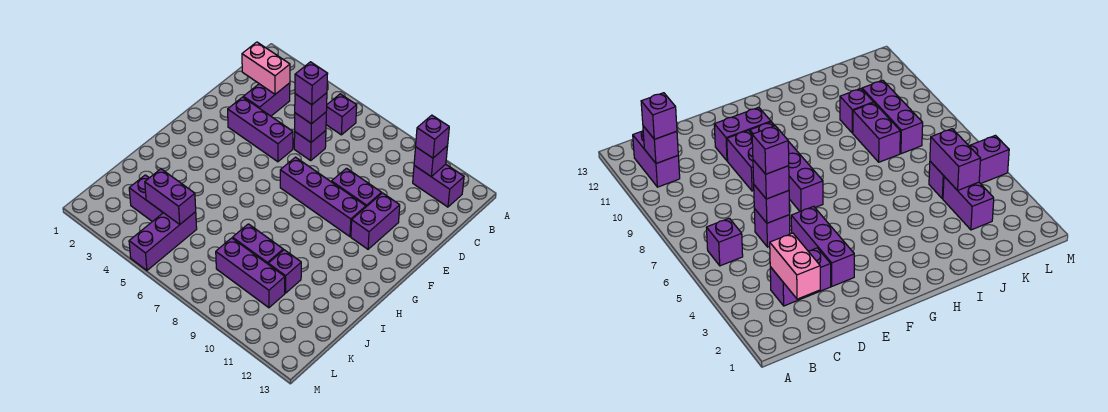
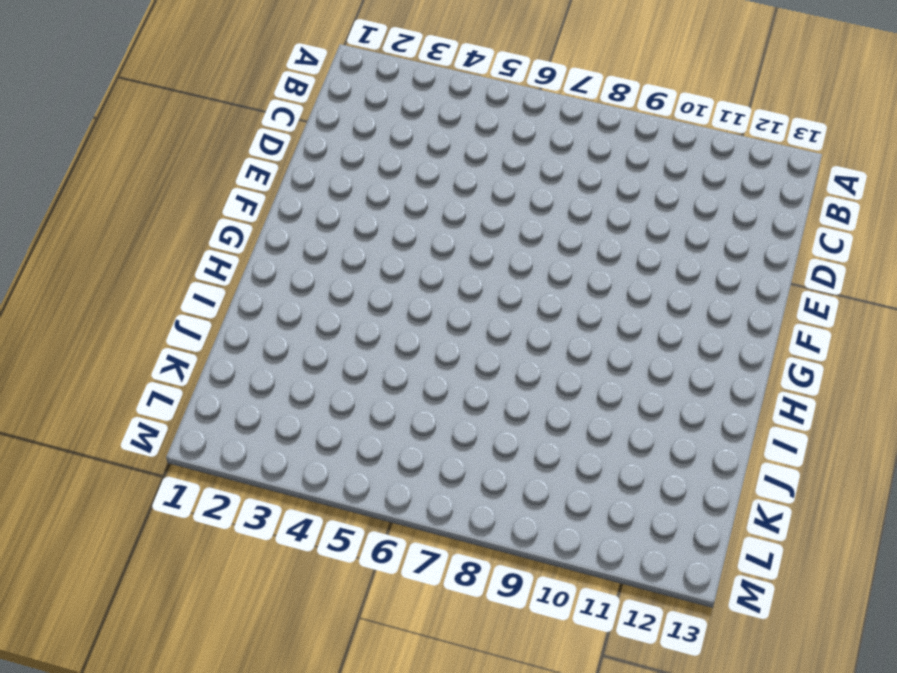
none -> purple brick B6 level 1
none -> purple brick B11:B12 level 1
none -> purple brick C3:D3 level 1

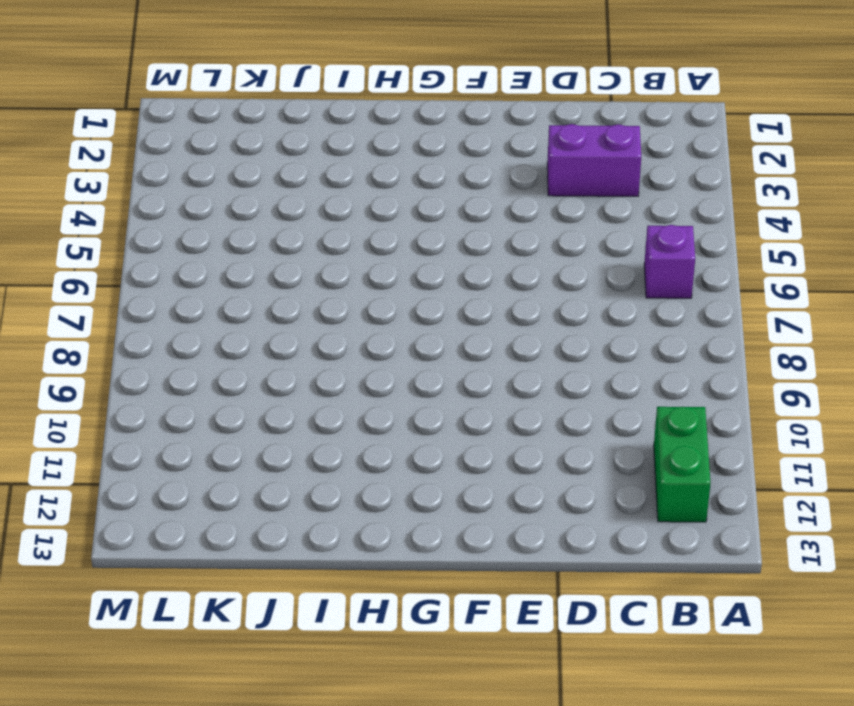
green brick B11:B12 level 1 -> purple brick B11:B12 level 1
none -> purple brick D6 level 1
none -> purple brick E3:E5 level 1
none -> purple brick E9:E10 level 1

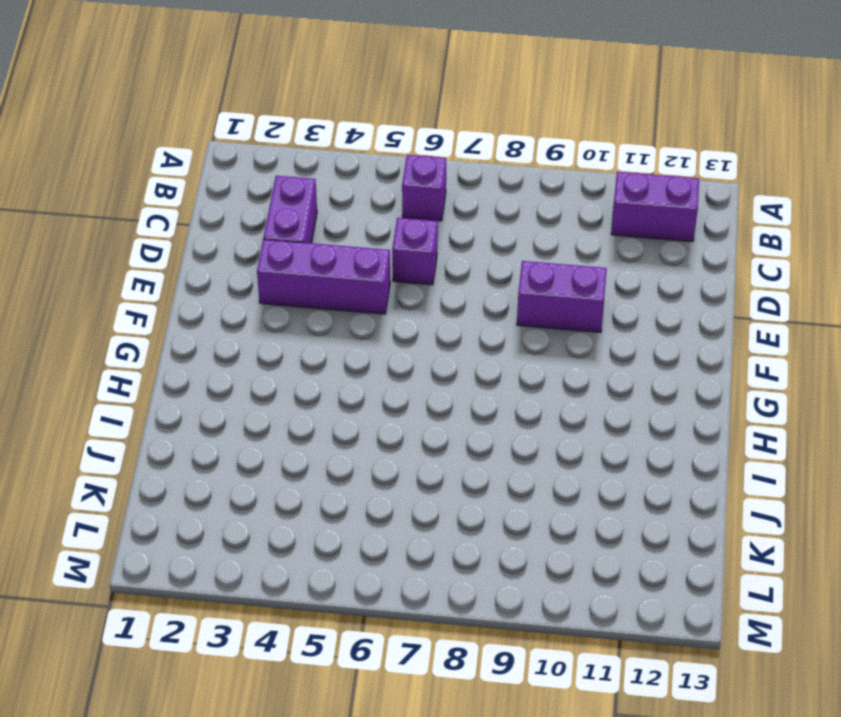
none -> purple brick E11:F11 level 1
none -> purple brick F7:F10 level 1
none -> purple brick J8:J9 level 1

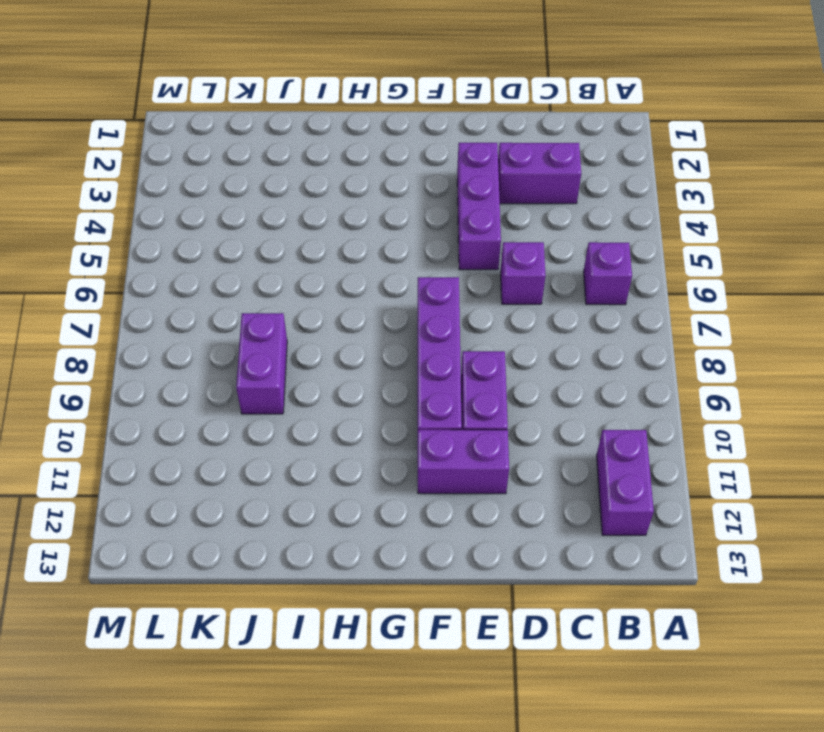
none -> purple brick J10 level 1
none -> purple brick K3:K4 level 1
none -> purple brick K5:M5 level 1

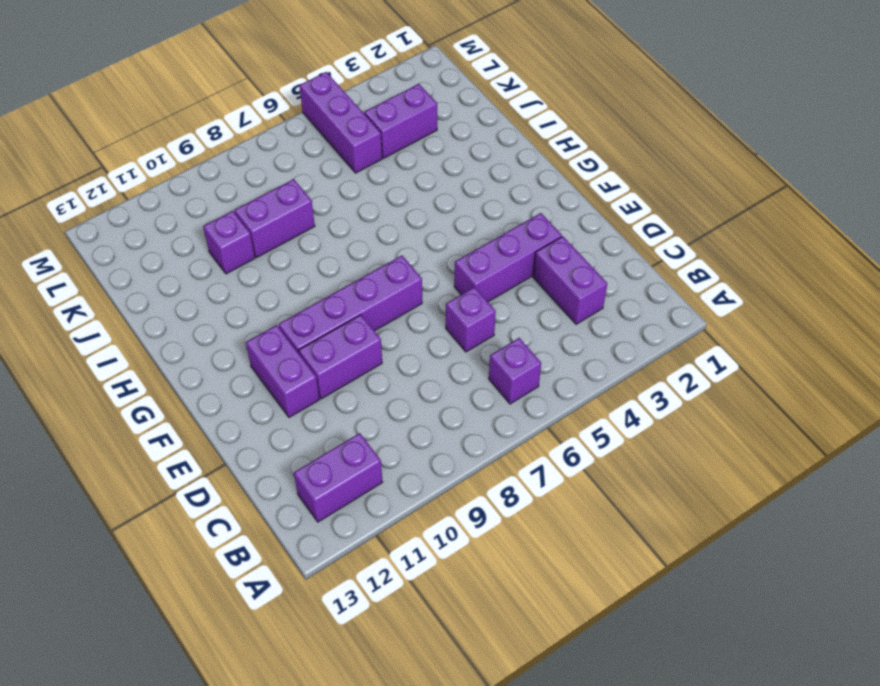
none -> purple brick K8:K10 level 1
none -> purple brick B11 level 2
none -> pink brick C2:C3 level 2

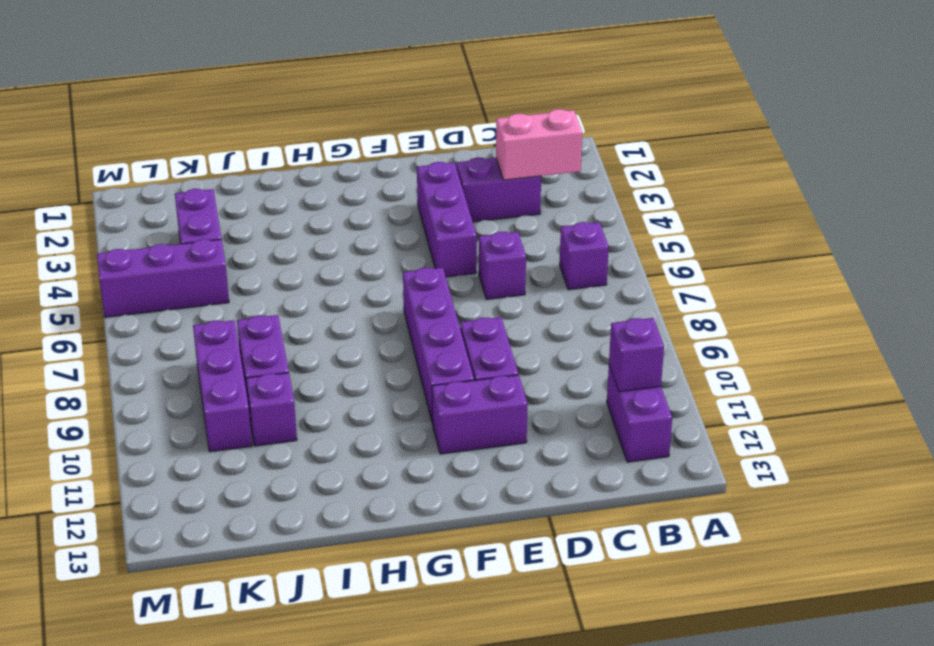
pink brick B3:C3 level 2 -> pink brick C2:C3 level 2
none -> purple brick D6 level 2
none -> purple brick K4:K5 level 2
none -> purple brick B11 level 3

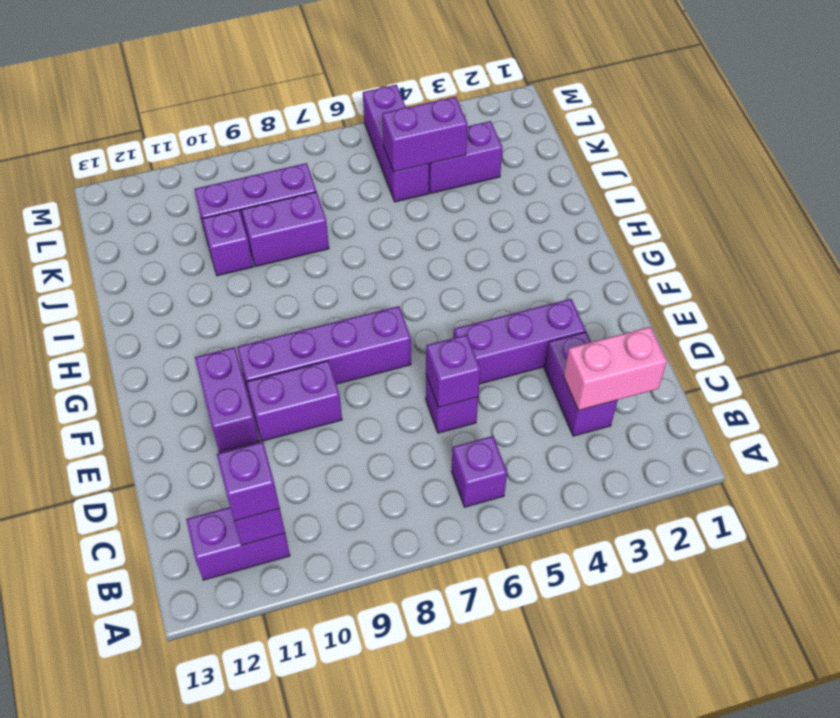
none -> purple brick D6 level 3
none -> purple brick D6 level 4

